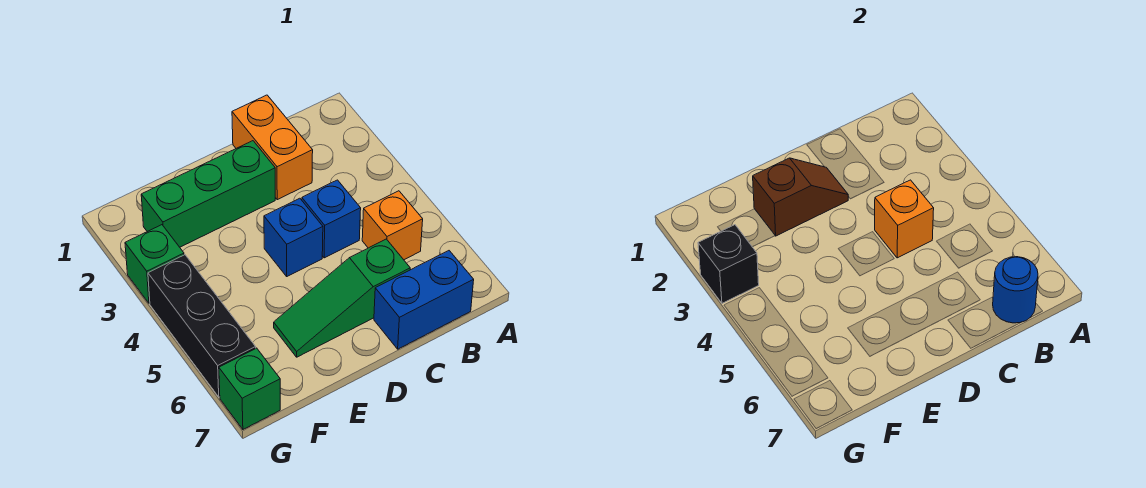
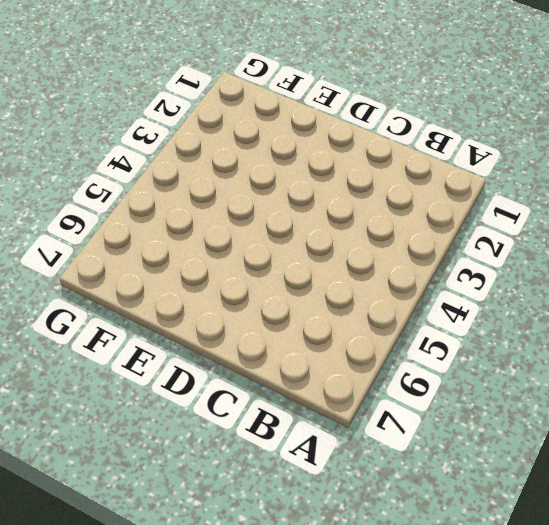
none -> orange brick B5 level 1
none -> blue brick B7:C7 level 1
none -> orange brick C1:C2 level 1

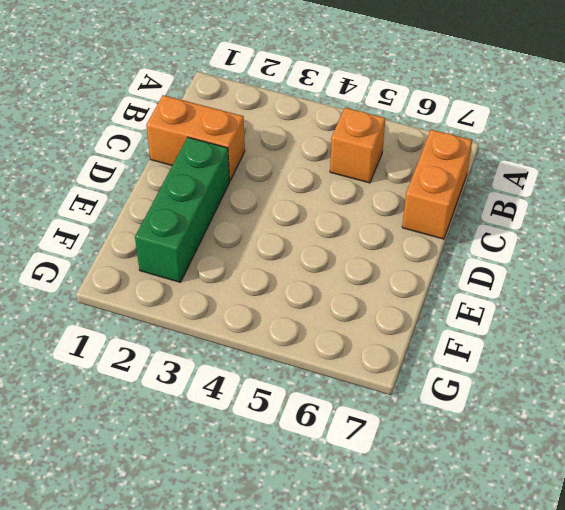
orange brick B7:C7 level 1 -> blue brick B7:C7 level 1
none -> blue brick C4 level 1
none -> green slope C6:E6 level 1 top C
none -> blue brick D4 level 1

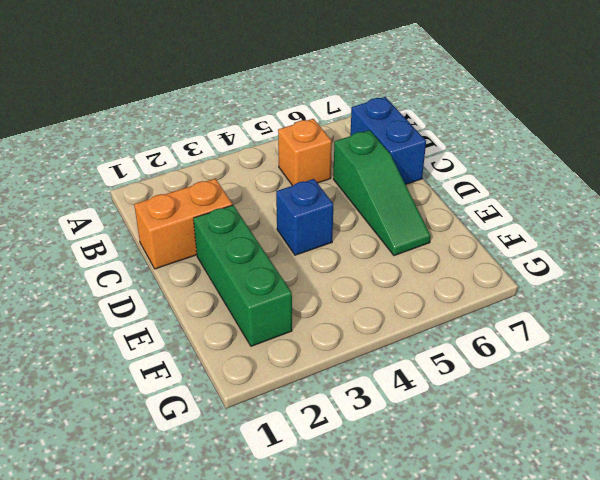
none -> blue brick C4 level 1
none -> green brick G3 level 1
none -> black brick G4:G6 level 1

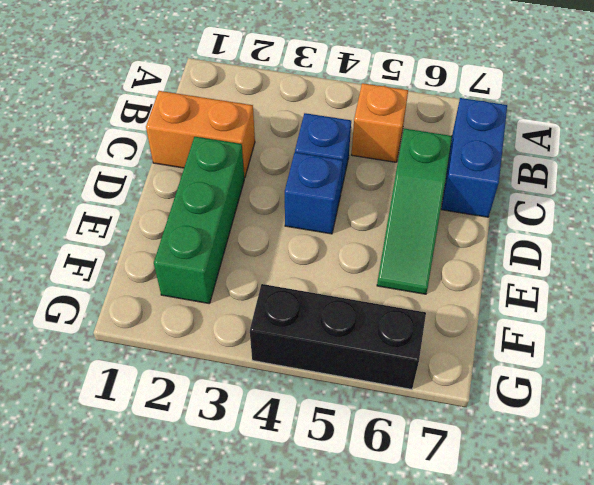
none -> green brick G3 level 1
none -> green brick G7 level 1
none -> blue round brick B7 level 2

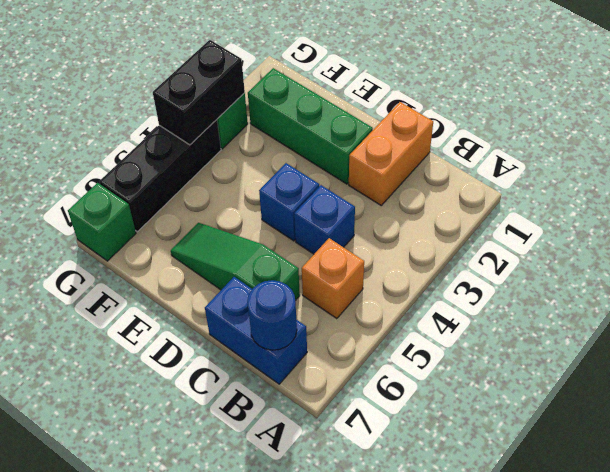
black brick G3:G4 level 2 -> black brick G3 level 2
none -> orange brick C4 level 2
none -> brown slope D2:E2 level 2 top E

